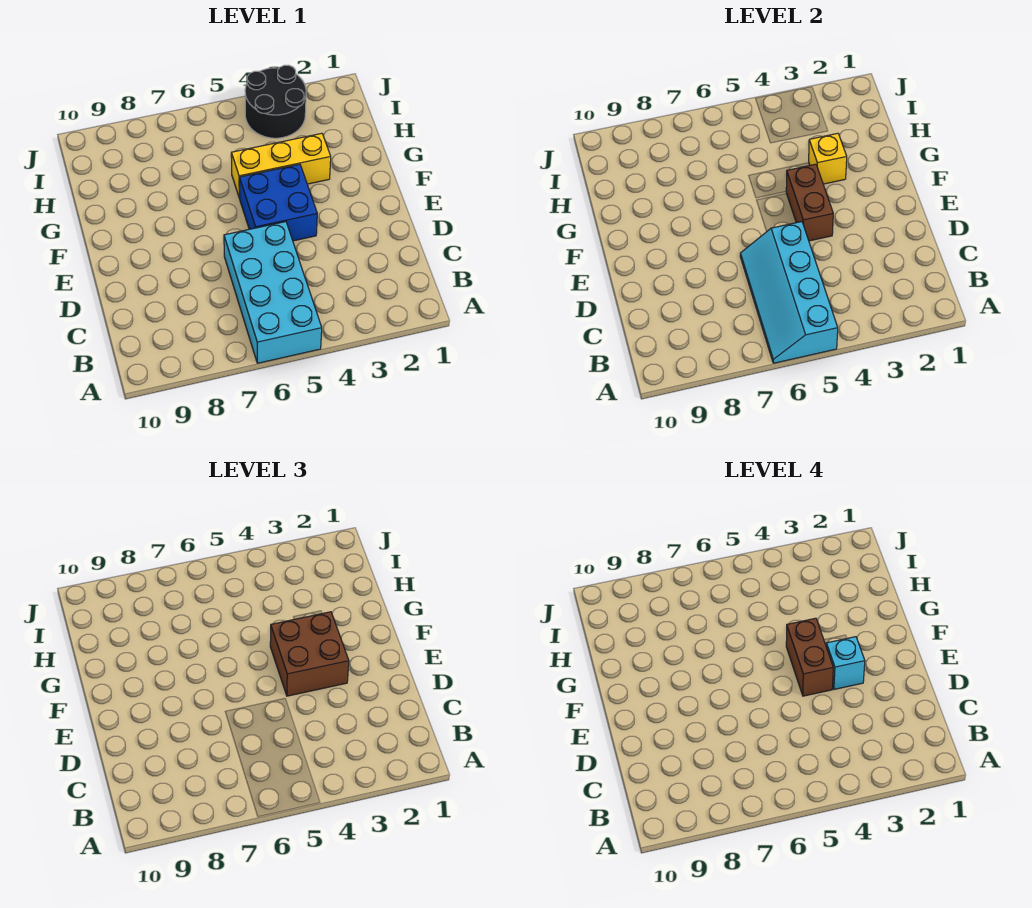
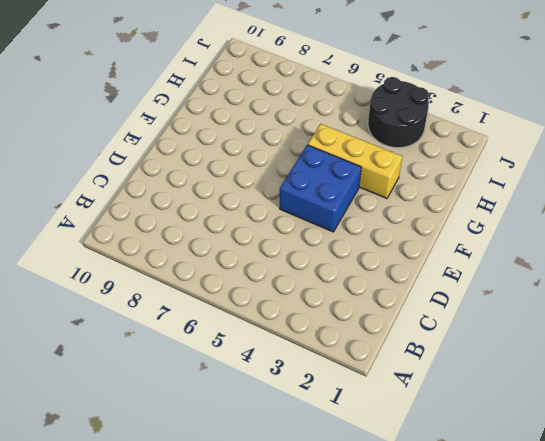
none -> cyan brick A5:D6 level 1
none -> cyan slope A5:D6 level 2 top 5

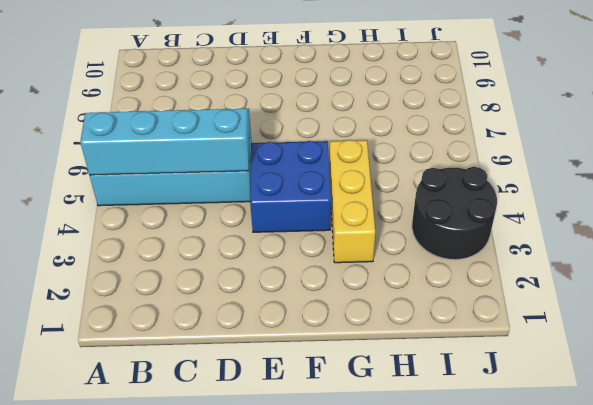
none -> brown brick E4:F4 level 2
none -> yellow brick G3 level 2

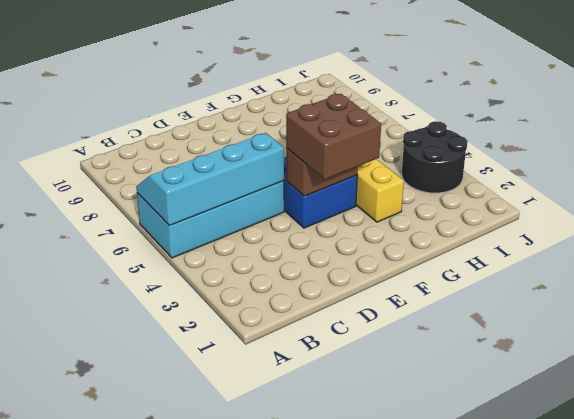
none -> yellow brick G3 level 2
none -> cyan brick E3 level 4

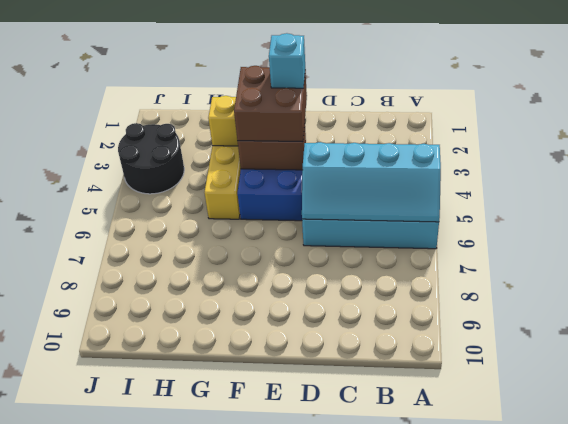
none -> brown brick E4:F4 level 4

